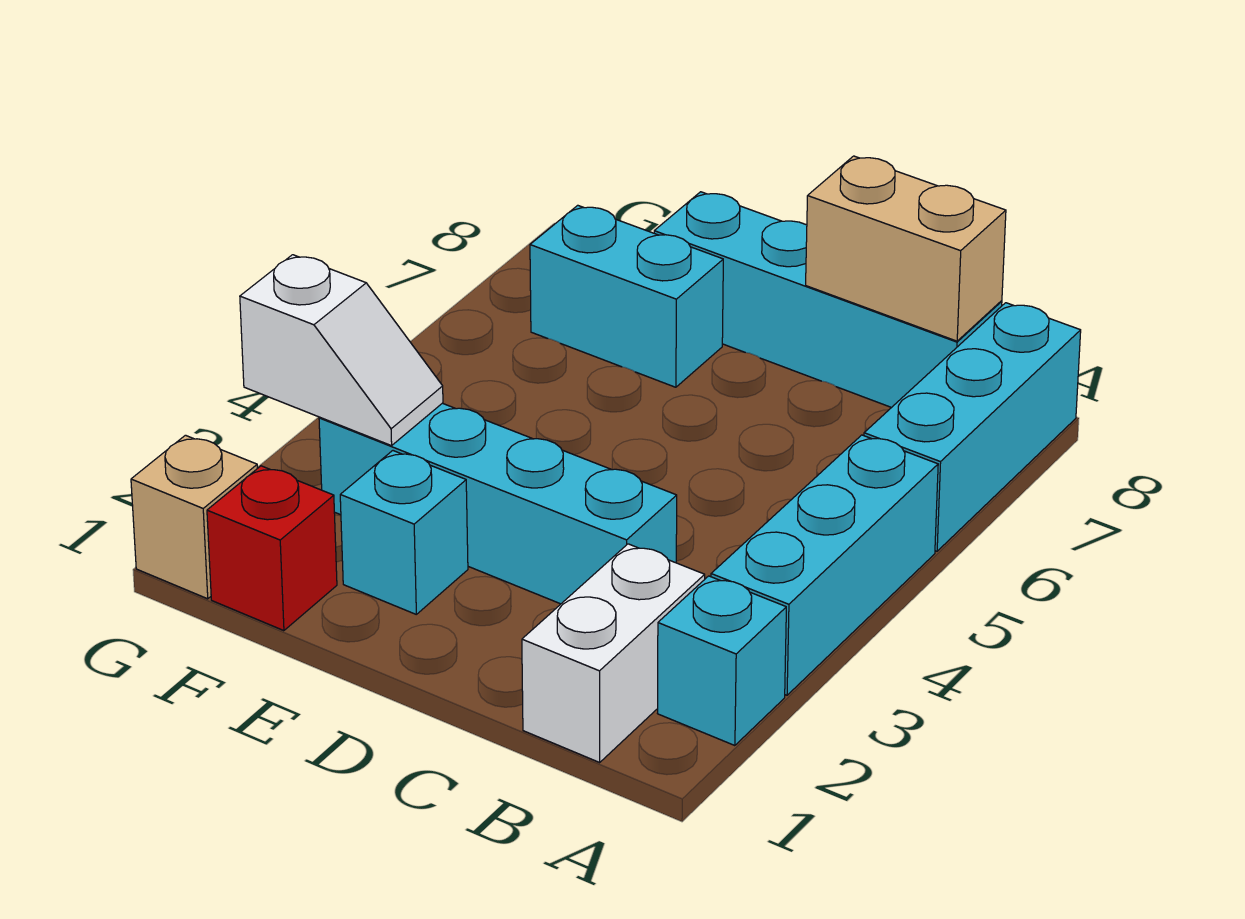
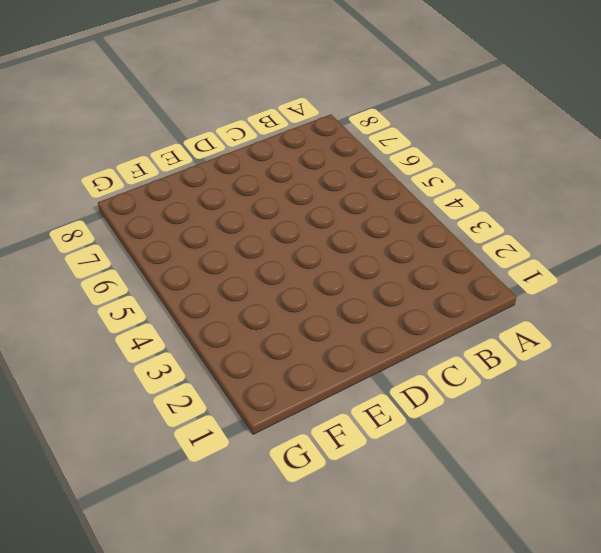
none -> cyan brick A2 level 1
none -> cyan brick A3:A5 level 1
none -> cyan brick A6:A8 level 1

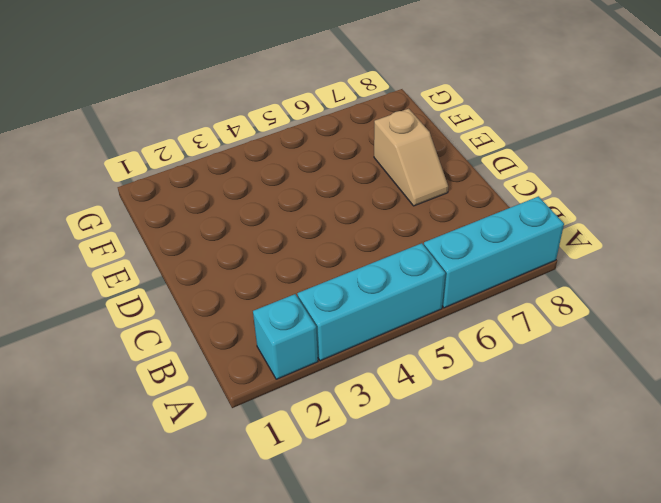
tan slope D7:E7 level 1 top E -> cyan brick E7:F7 level 1
none -> white brick B1:B2 level 1
none -> cyan brick B8:E8 level 1
none -> cyan brick C3:F3 level 1

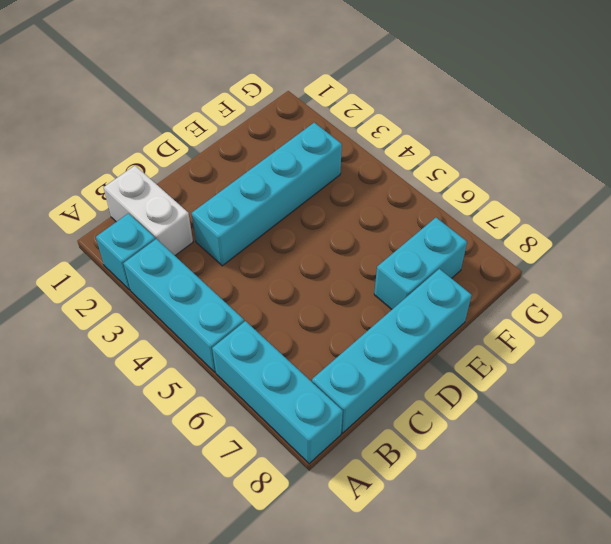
none -> cyan brick E2 level 1
none -> red brick F1 level 1
none -> tan brick G1 level 1

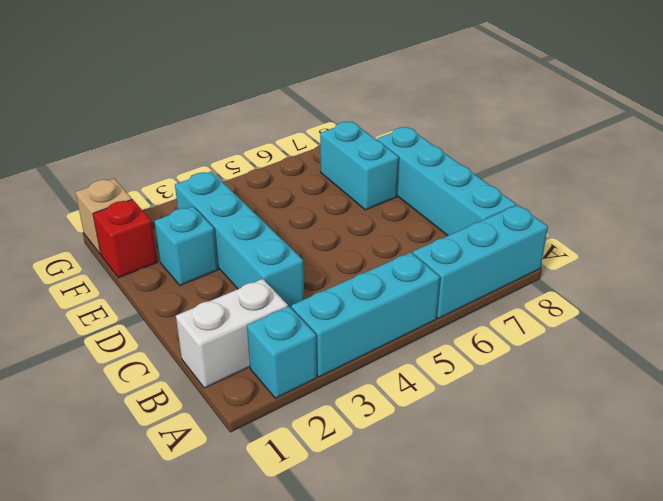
none -> tan brick B8:C8 level 2
none -> white slope F3:G3 level 2 top G

